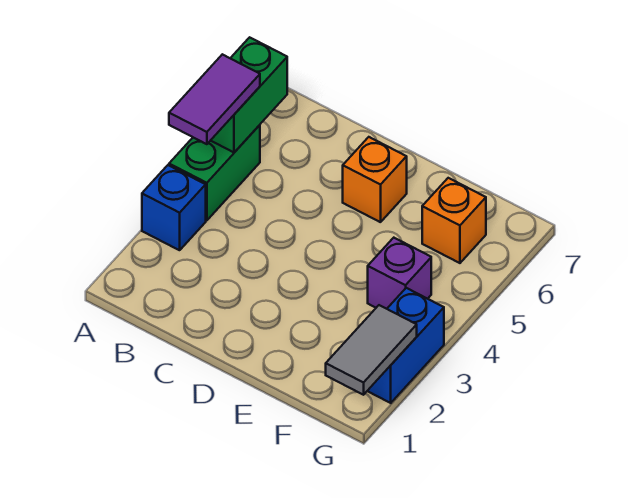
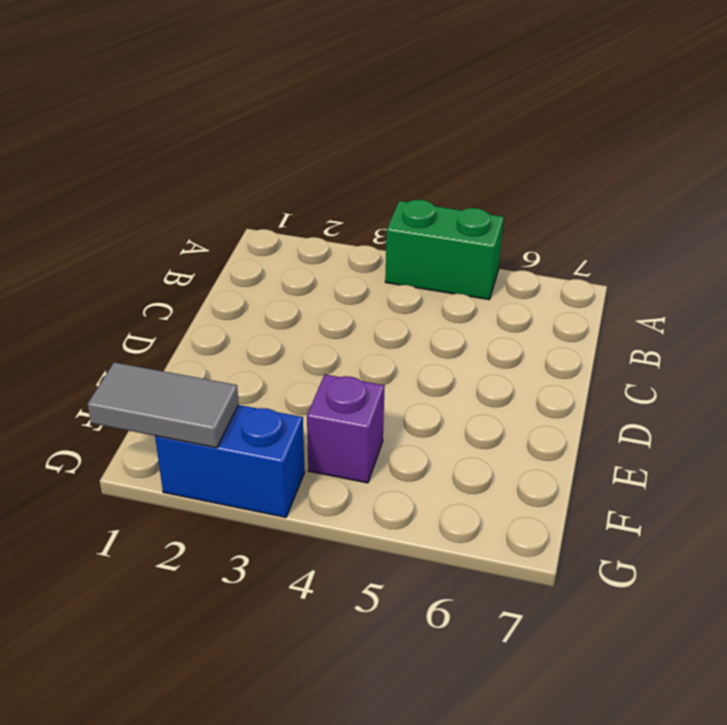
none -> blue brick A3 level 1
none -> orange brick D6 level 1

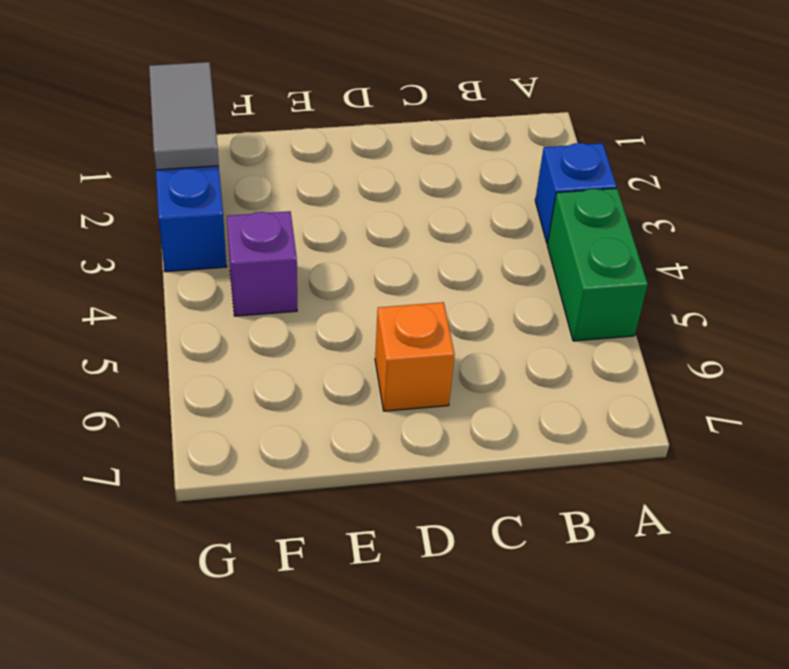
none -> orange brick F6 level 1
none -> green brick A5:A6 level 2

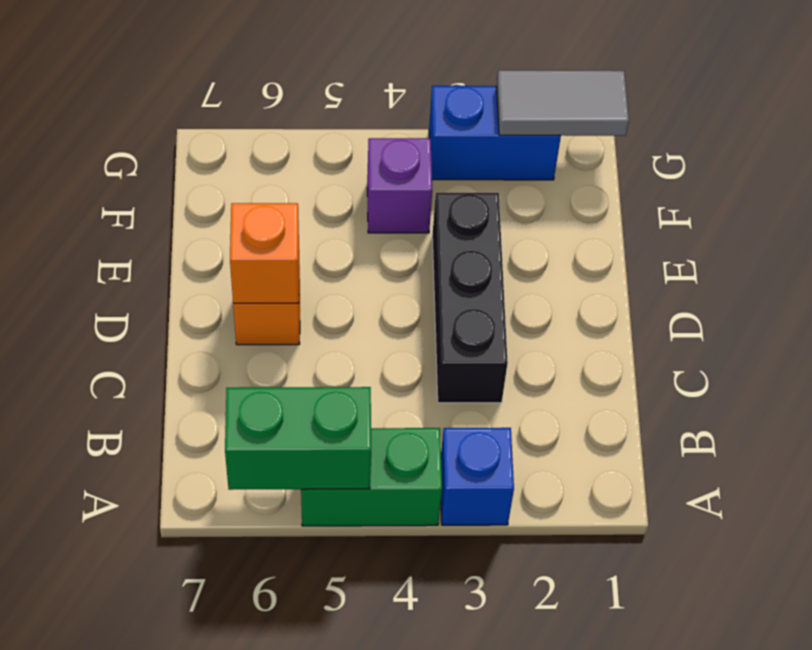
black brick C3:E3 level 1 -> none
orange brick D6 level 2 -> orange brick F6 level 1
none -> purple tile A4:A5 level 3

